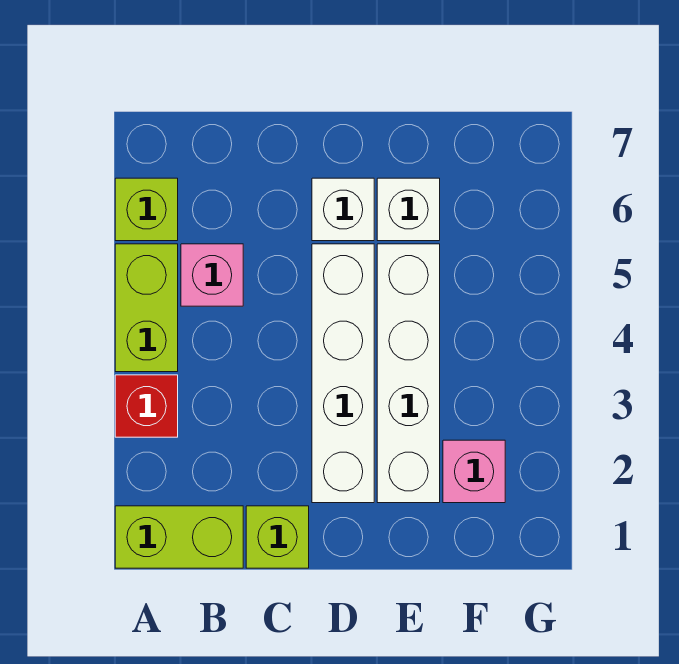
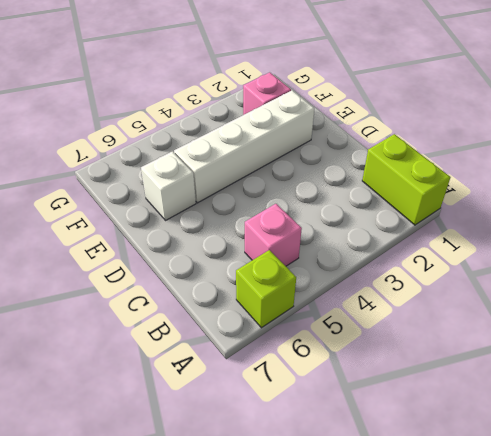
none -> red brick A3 level 1
none -> lime brick A4:A5 level 1

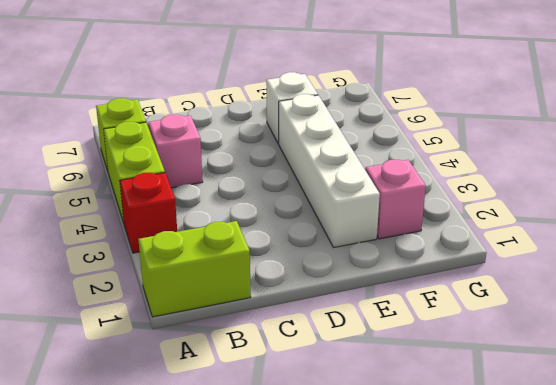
none -> lime brick C1 level 1
none -> white brick D2:D5 level 1

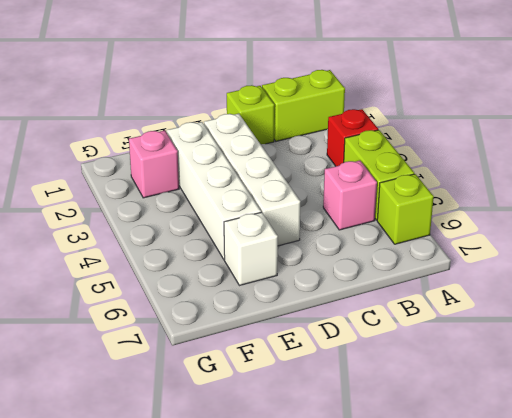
none -> white brick D6 level 1

